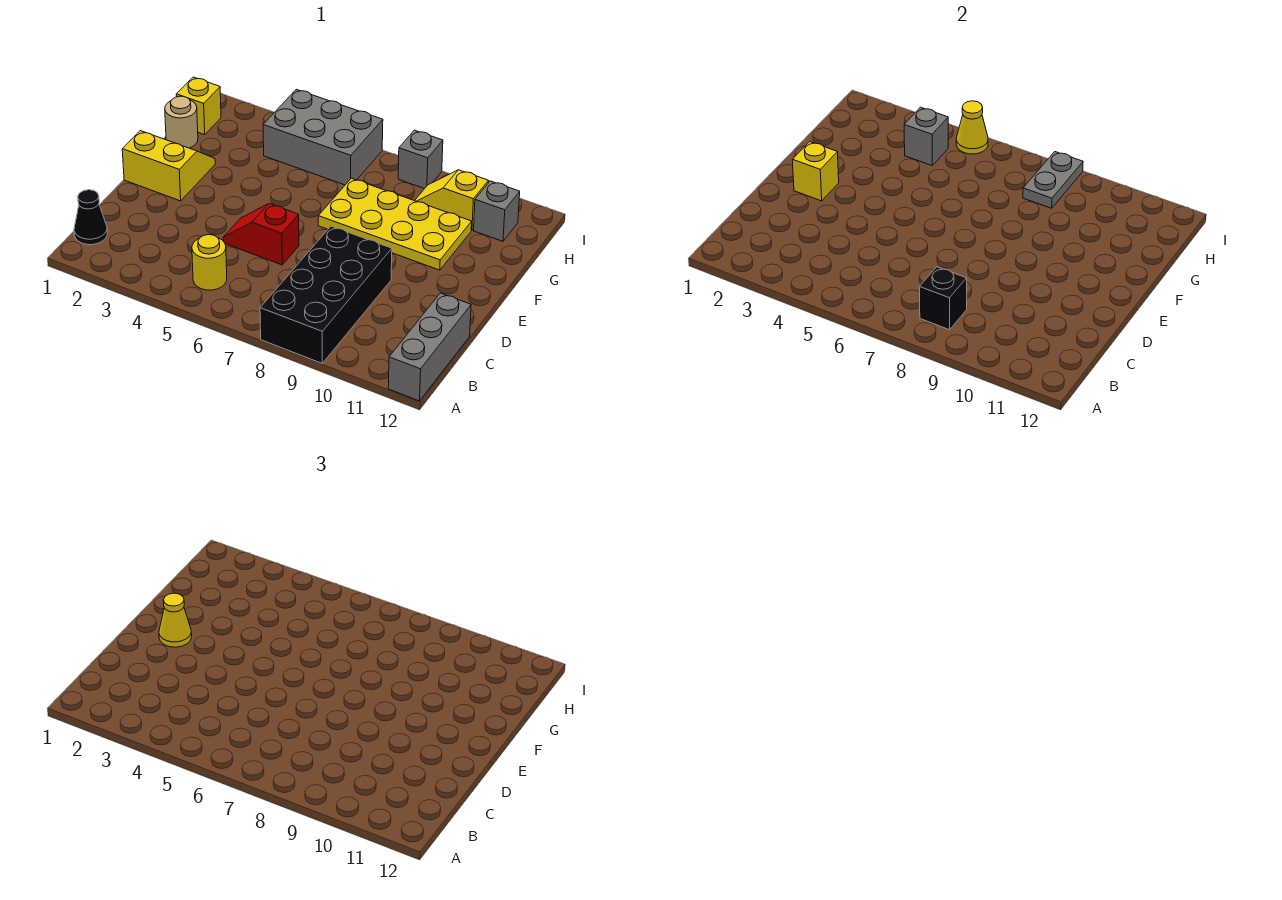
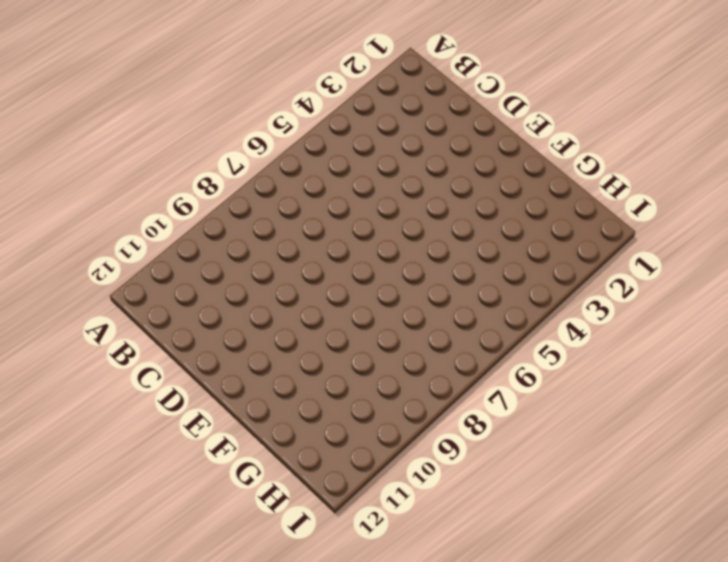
none -> black brick A8:D9 level 1
none -> grey brick A12:C12 level 1
none -> black cone B1 level 1

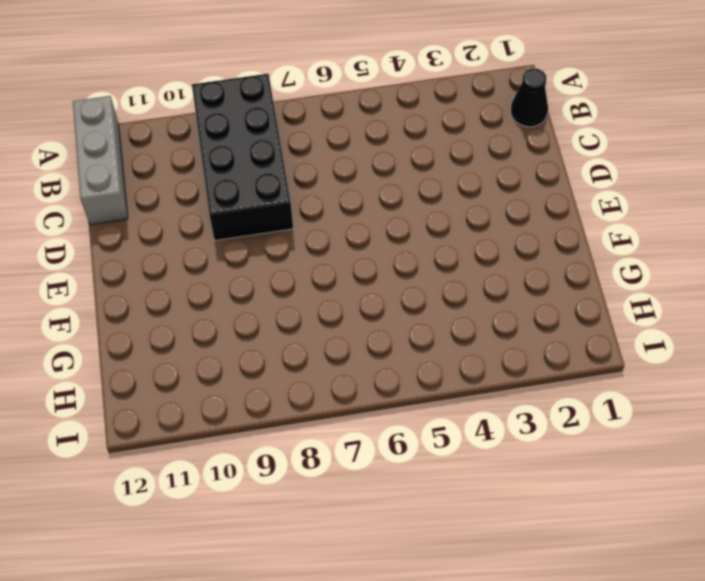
none -> yellow round brick B5 level 1
none -> red slope D5:D6 level 1 top 6
none -> yellow slope E1:F2 level 1 top E

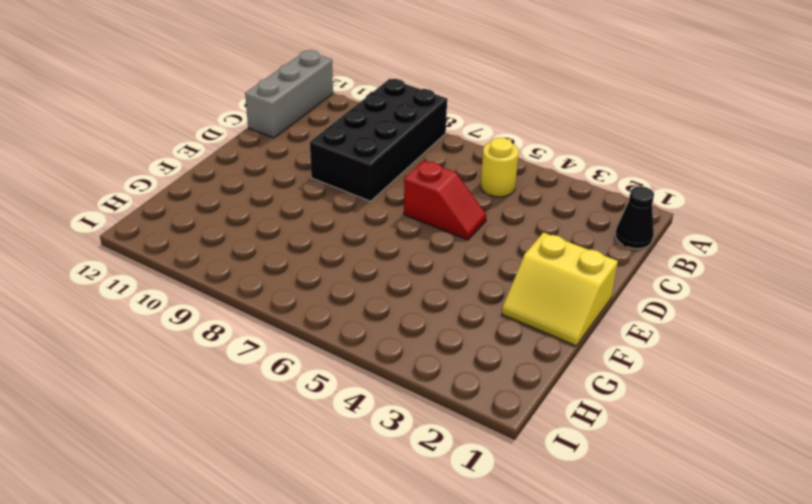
none -> yellow plate F7:G10 level 1
none -> tan round brick G1 level 1
none -> yellow brick H1 level 1

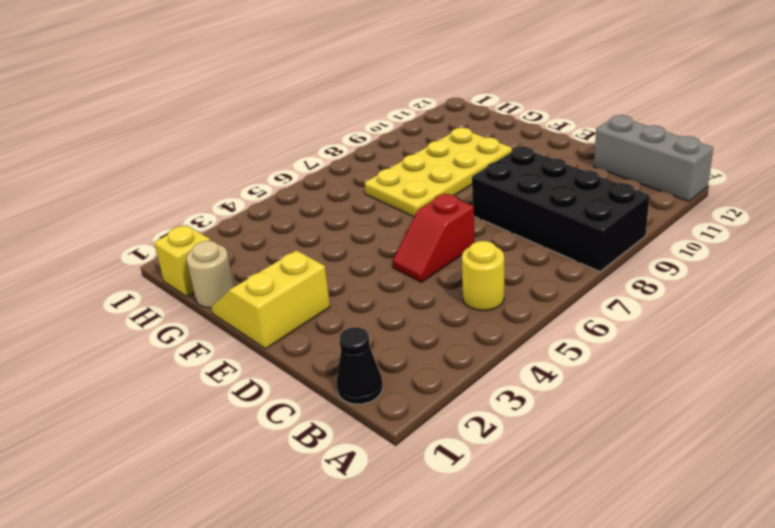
none -> grey brick H4:I6 level 1
none -> yellow slope H9:H10 level 1 top 10
none -> grey brick H11 level 1

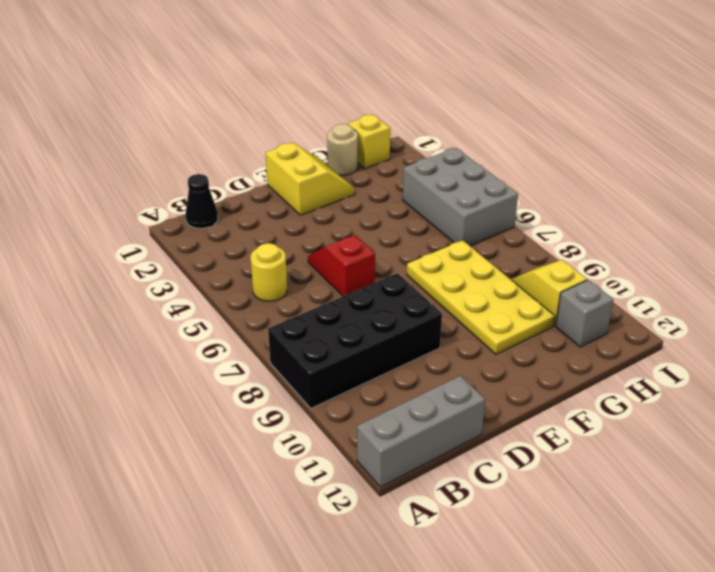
none -> grey brick I8 level 1
none -> black brick B8 level 2
none -> yellow brick E2 level 2

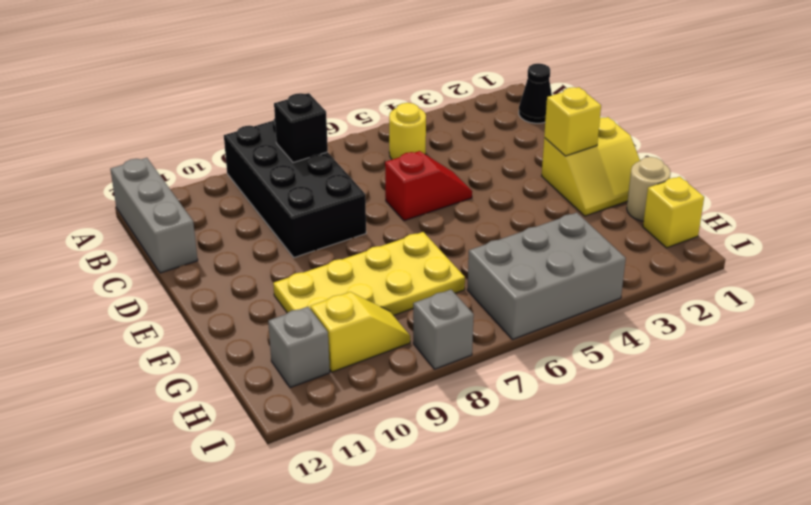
none -> grey brick H4 level 2
none -> grey plate H8:I8 level 2
none -> yellow cone I5 level 2

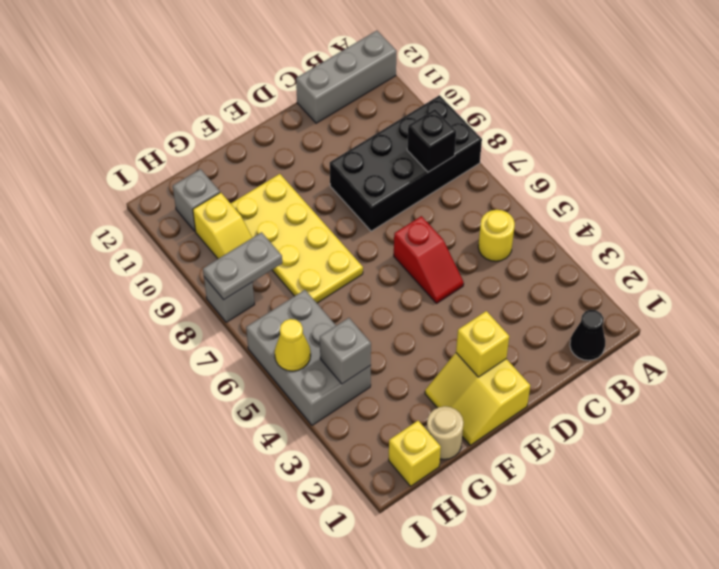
none -> yellow cone E2 level 3

